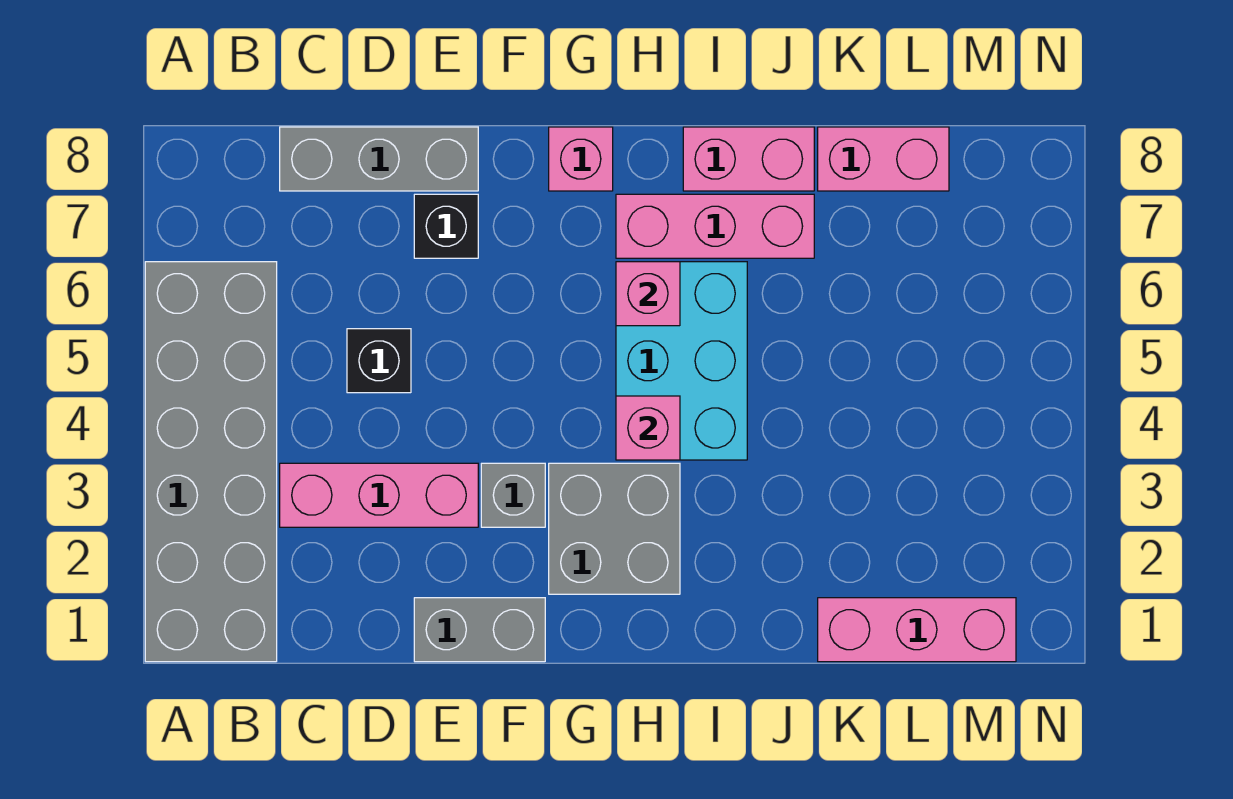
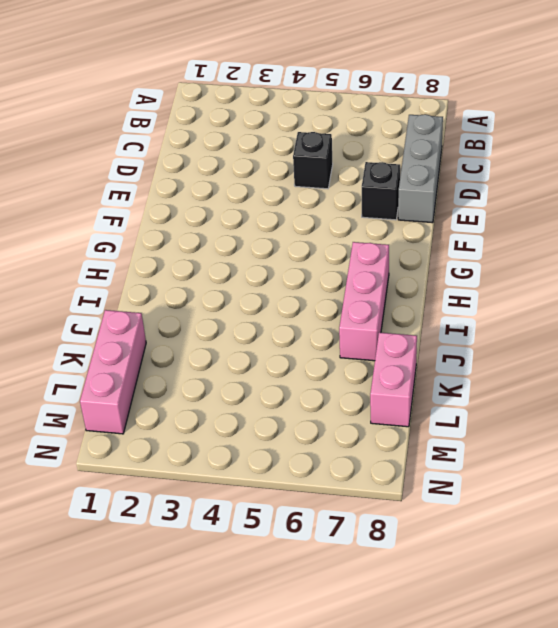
none -> grey brick A1:B6 level 1
none -> pink brick C3:E3 level 1
none -> grey brick E1:F1 level 1

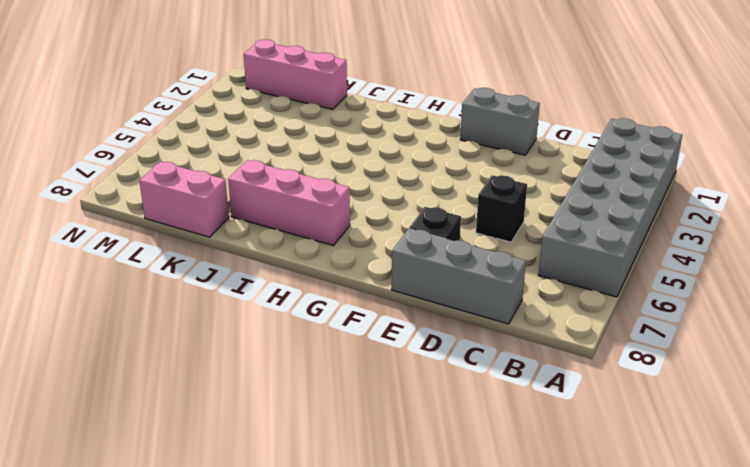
none -> pink brick C3:E3 level 1
none -> grey brick F3 level 1
none -> grey brick G2:H3 level 1

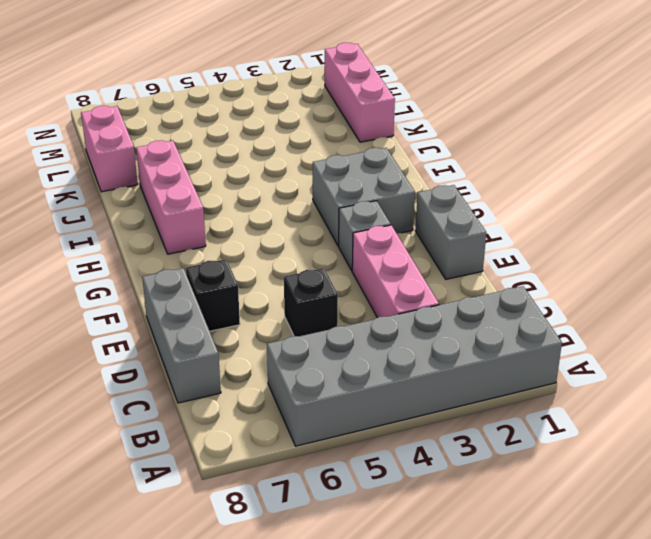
none -> pink brick G8 level 1
none -> cyan brick H4:I6 level 1
none -> pink brick I8:J8 level 1

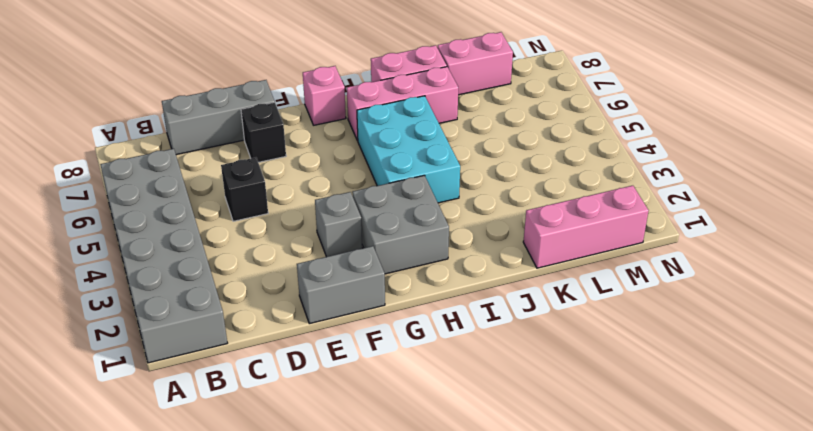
none -> pink brick C3:E3 level 1
none -> pink brick H4 level 2
none -> pink brick H6 level 2

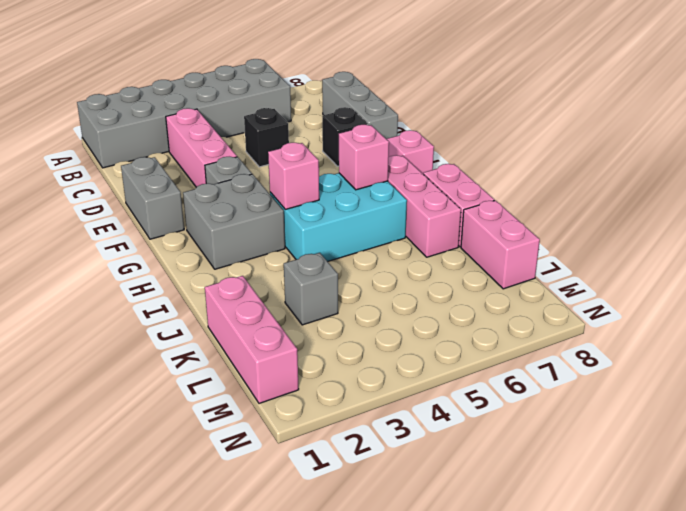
grey brick K3 level 1 -> none

